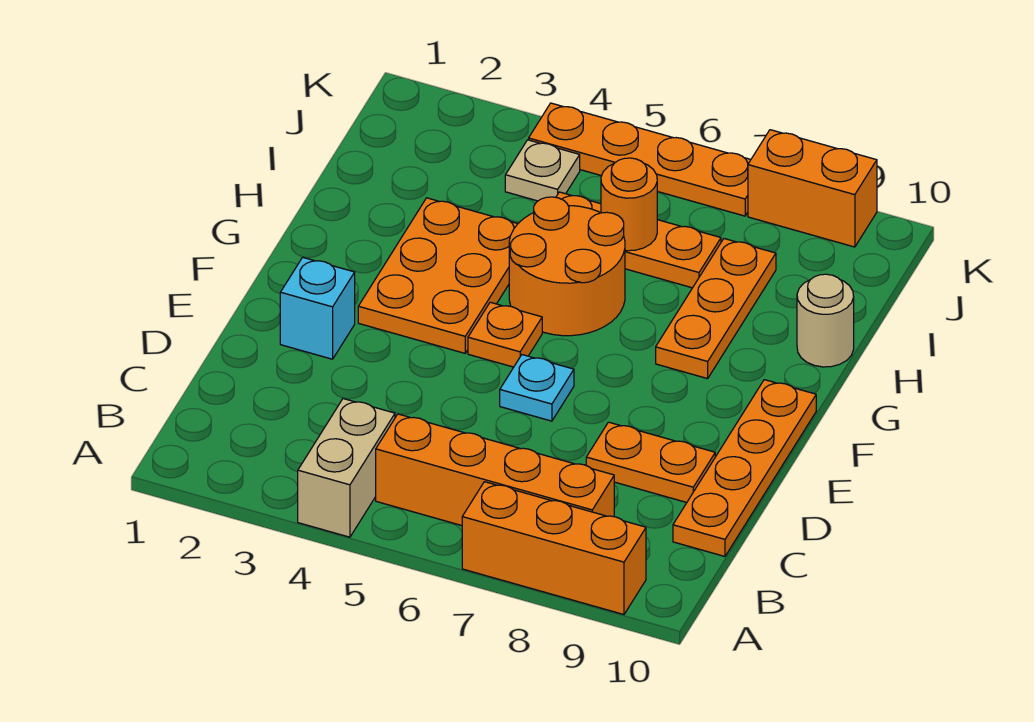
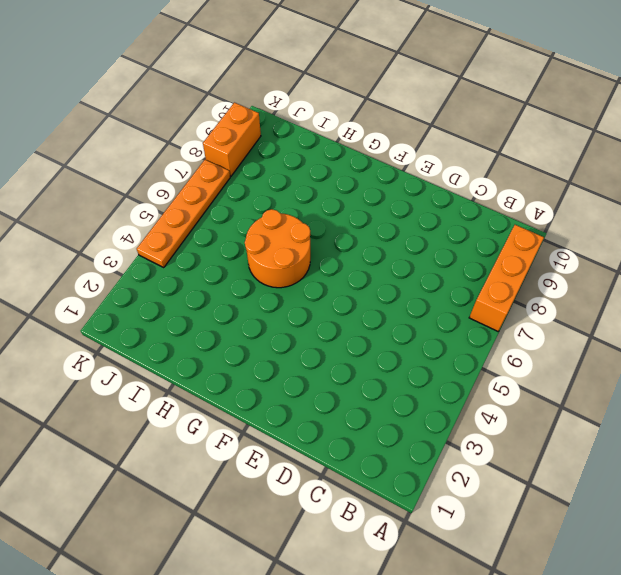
none -> tan brick A4:B4 level 1
none -> orange brick B5:B8 level 1
none -> orange plate C10:F10 level 1

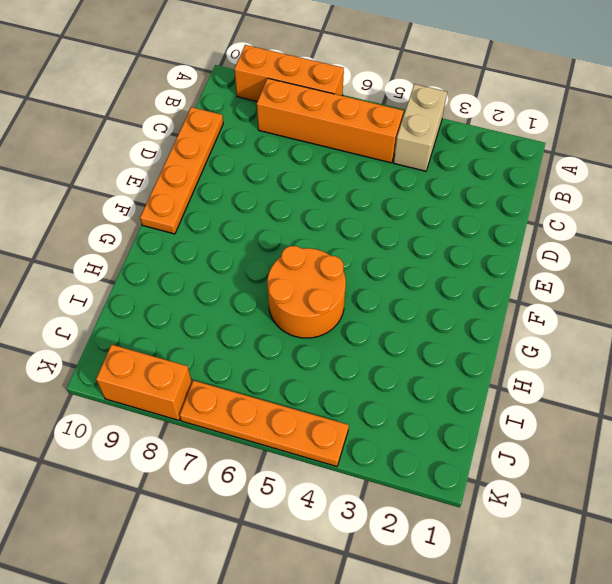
none -> orange plate D8:D9 level 1
none -> cyan brick E2 level 1
none -> cyan plate E6 level 1

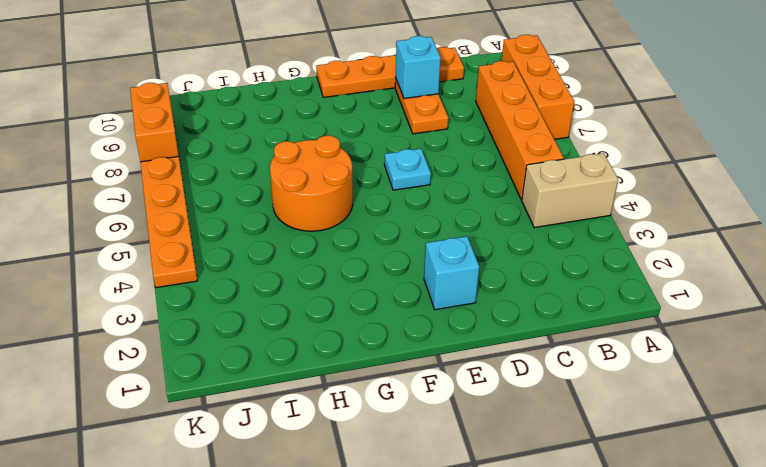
cyan brick D9 level 2 -> none
none -> orange plate F3:H4 level 1
none -> orange plate F5 level 1
none -> orange plate G8:I8 level 1

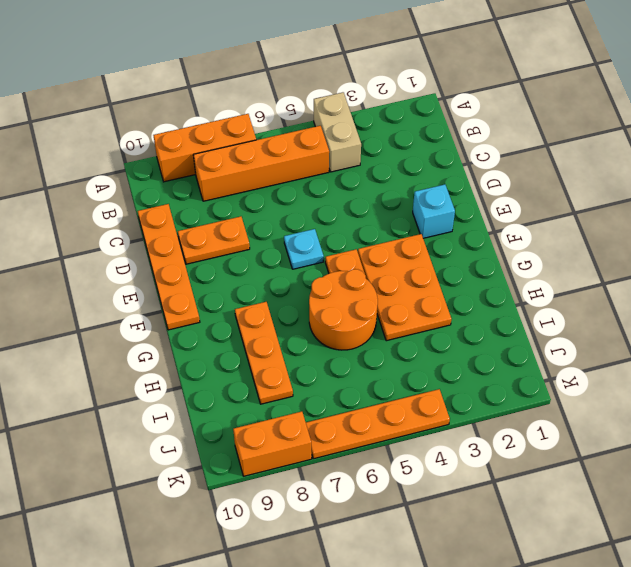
none -> tan round brick H10 level 1
none -> orange plate I5:I7 level 1
none -> tan plate J4 level 1

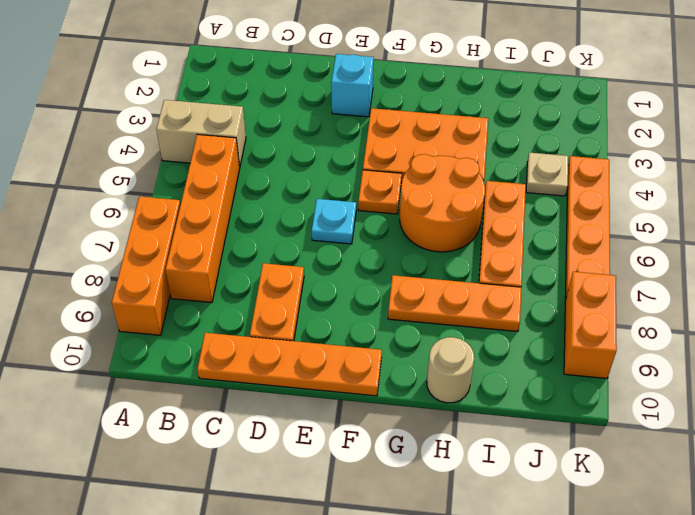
none -> orange round brick I6 level 2

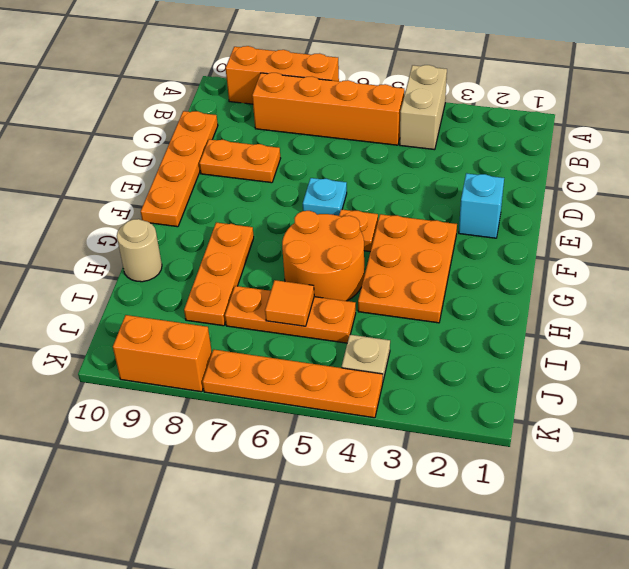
orange tile I6 level 2 -> orange round brick I6 level 2

